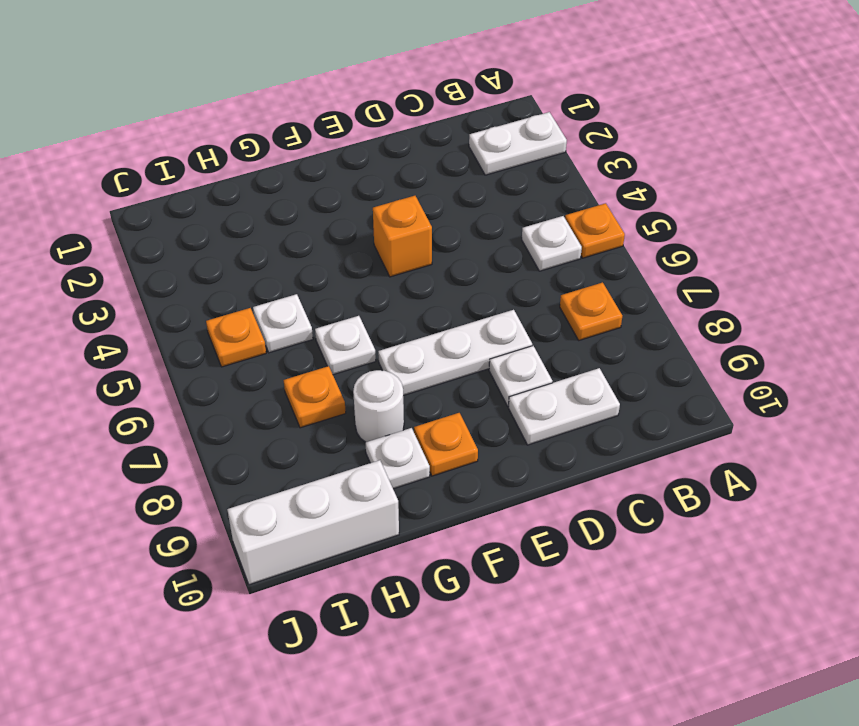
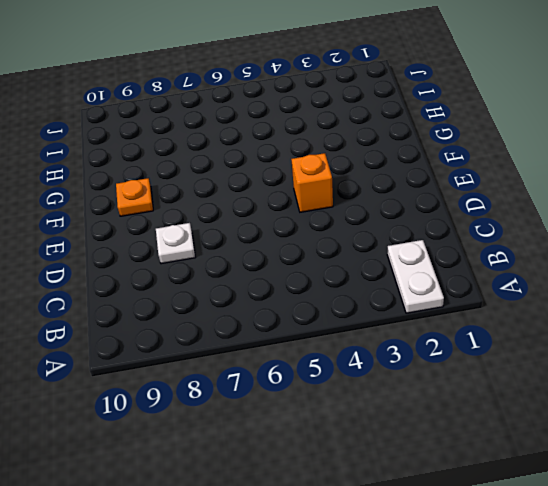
none -> orange plate A5 level 1
none -> white plate B5 level 1
none -> orange plate B7 level 1

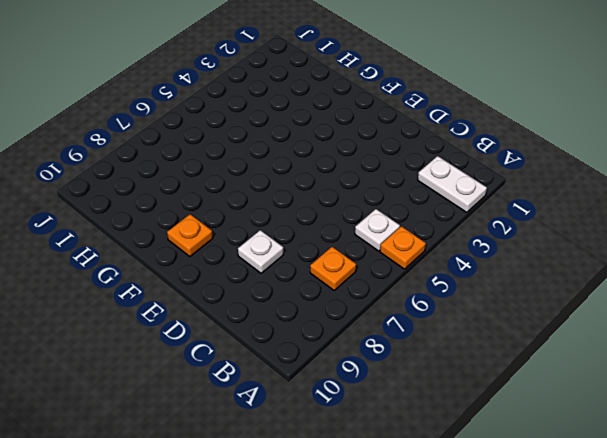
none -> white plate C9:D9 level 1
none -> white plate D7:F7 level 1
none -> orange brick E4 level 1

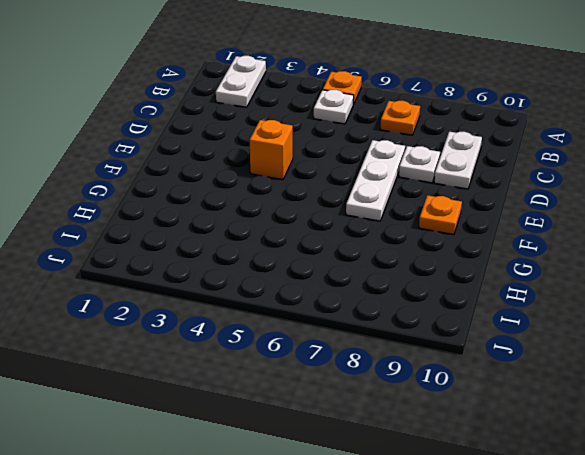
none -> white plate G6 level 1
none -> white round brick G8 level 1
none -> white plate G9 level 1

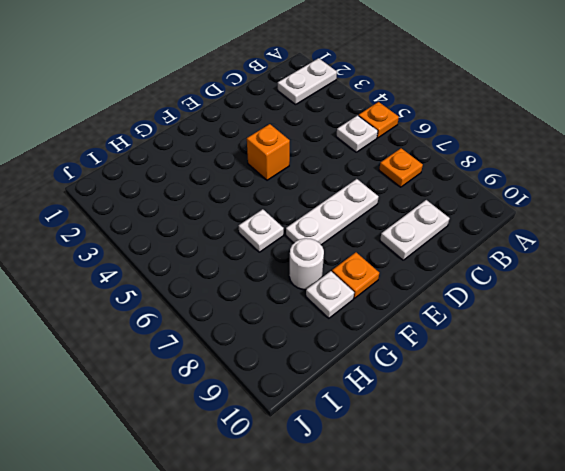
none -> white plate D8 level 1
none -> white plate H5 level 1
none -> orange plate H7 level 1

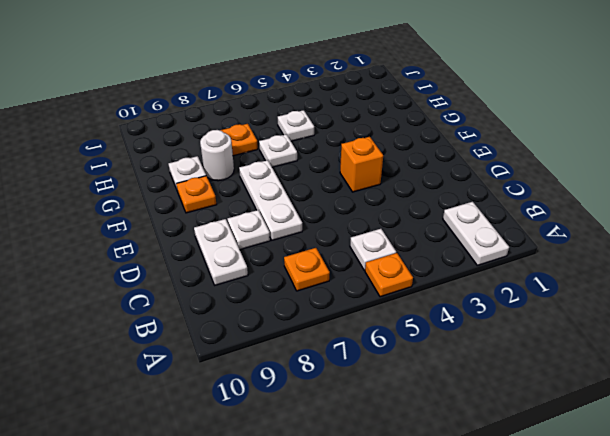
none -> white brick H10:J10 level 1
none -> orange plate I5 level 1

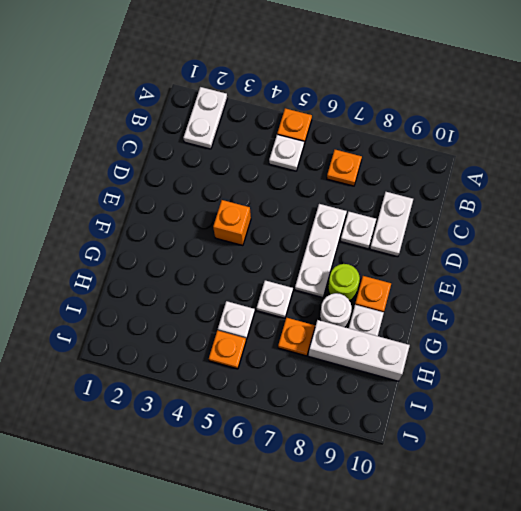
lime round brick F8 level 1 -> none
white brick H8:H10 level 1 -> white brick H10:J10 level 1

